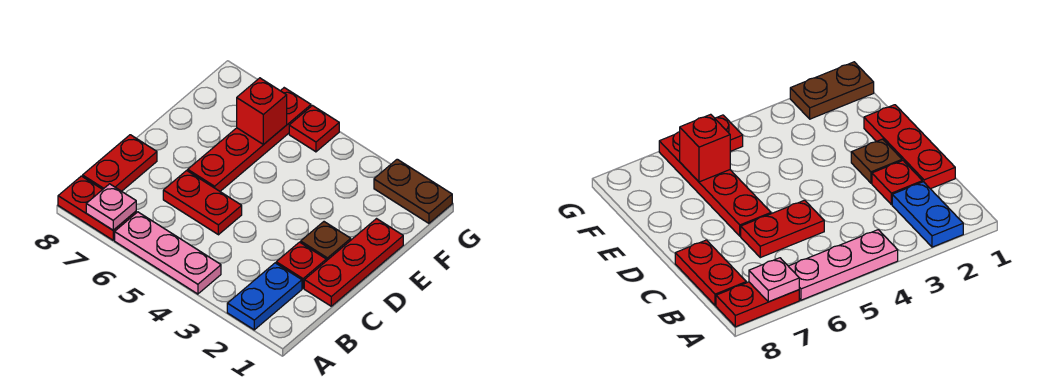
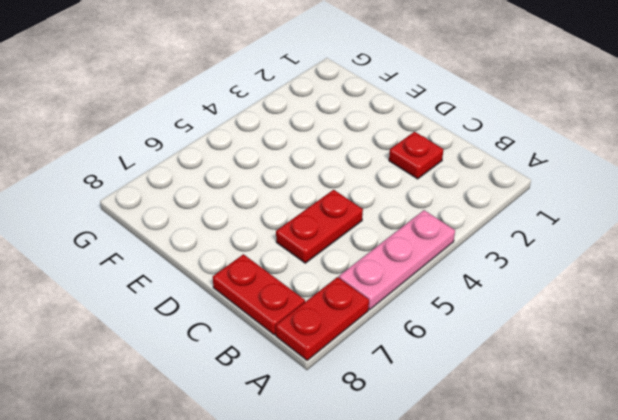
none -> blue plate A2:B2 level 1
none -> red plate C1:E1 level 1
none -> brown plate D2 level 1

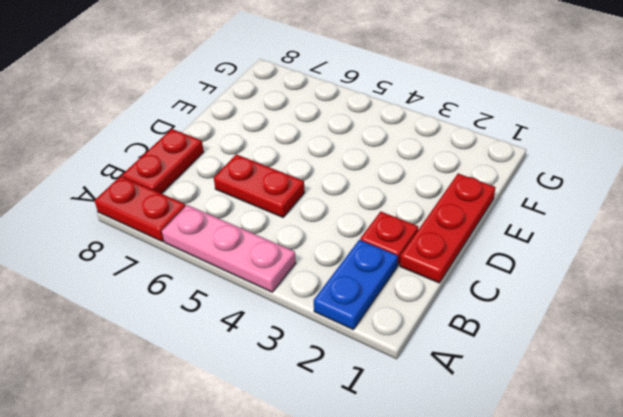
none -> brown plate D2 level 1
none -> red plate D6:G6 level 1
none -> brown plate G1:G2 level 1

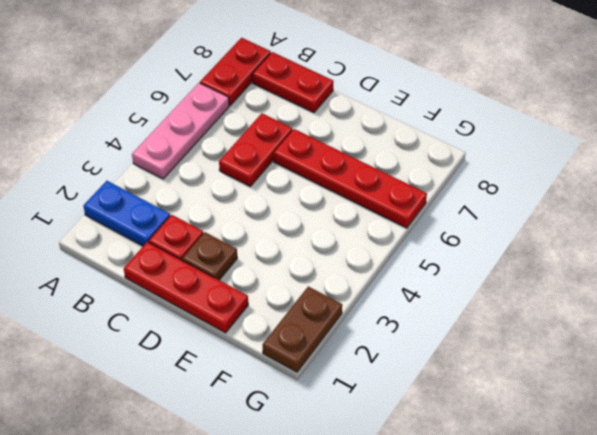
none -> red plate G5 level 1
none -> pink plate A7 level 2
none -> red brick F6 level 2

